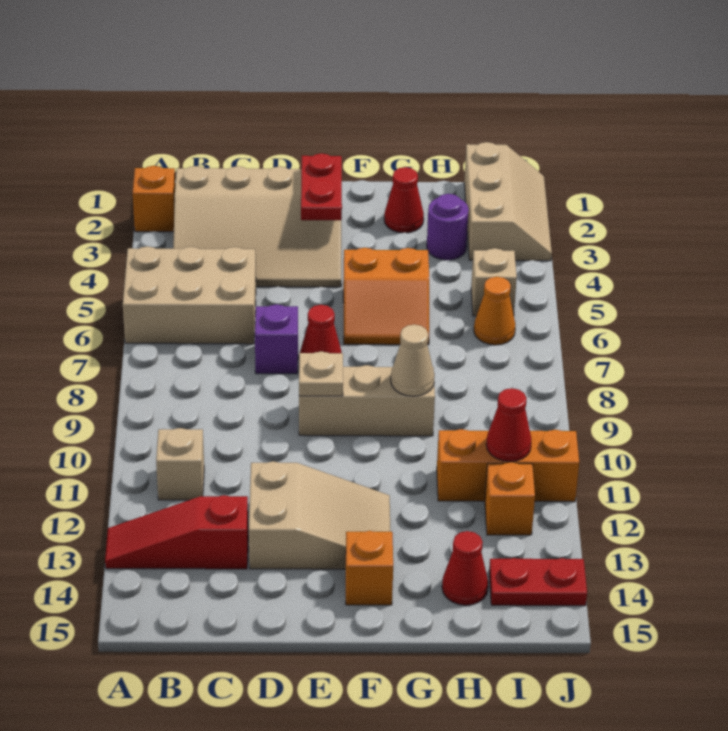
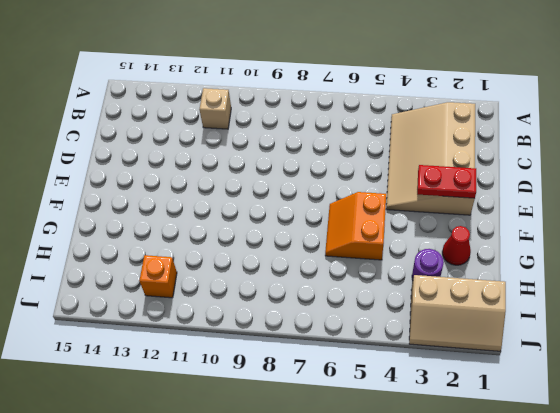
none -> orange brick A2 level 1
none -> tan brick A5:C6 level 1
none -> red slope A13:C13 level 1 top C

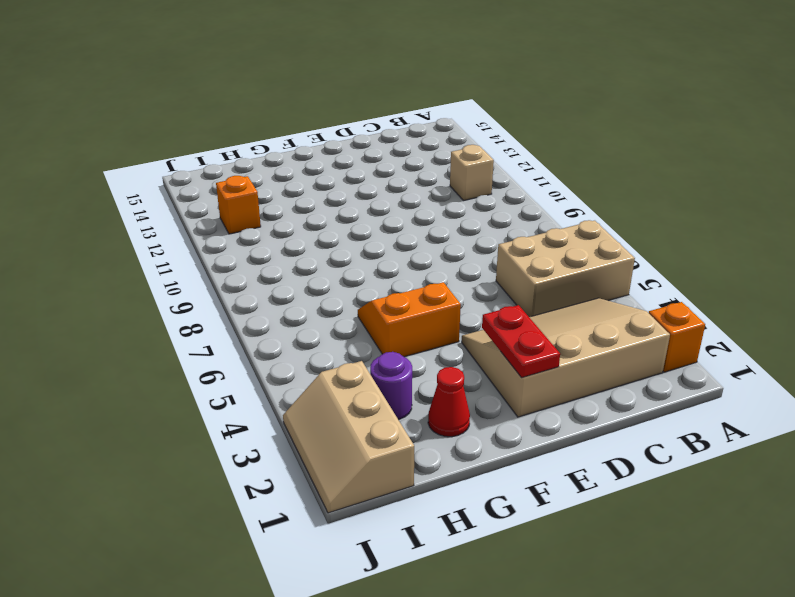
none -> red slope A13:C13 level 1 top C
none -> purple brick D7 level 1
none -> tan slope D12:F13 level 1 top D

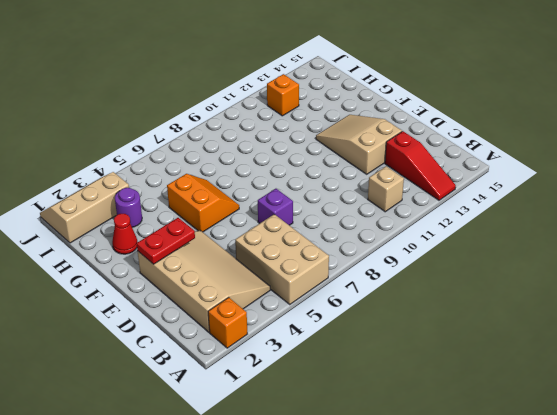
none -> red cone E7 level 1
none -> tan brick E9:G9 level 1
none -> orange brick F14 level 1

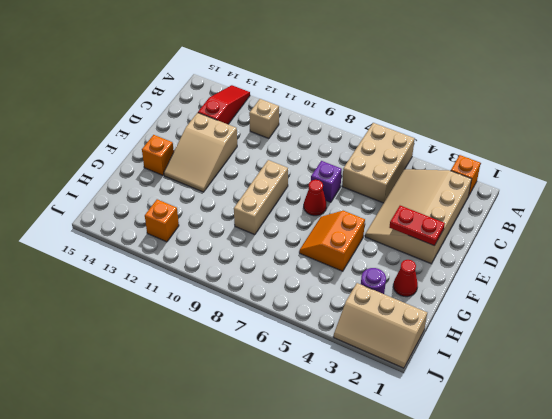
none -> orange brick H11:J11 level 1
none -> red cone H14 level 1
none -> tan brick I5 level 1

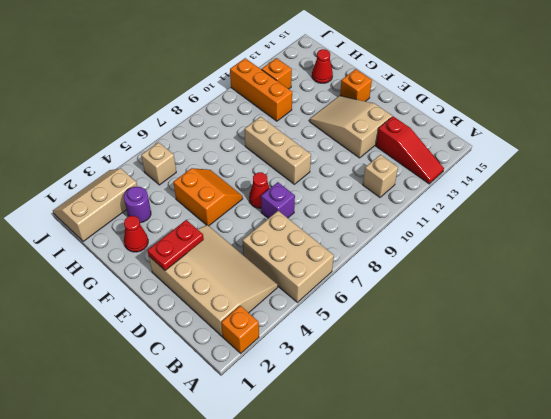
none -> orange cone I6 level 1
none -> red plate I14:J14 level 1
none -> tan plate E9 level 2

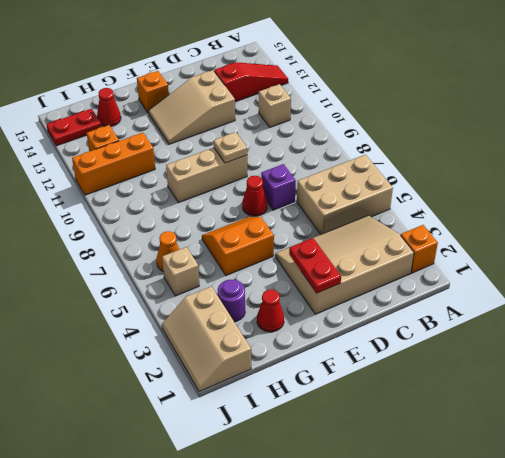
none -> tan cone G9 level 2
none -> red cone I11 level 2

